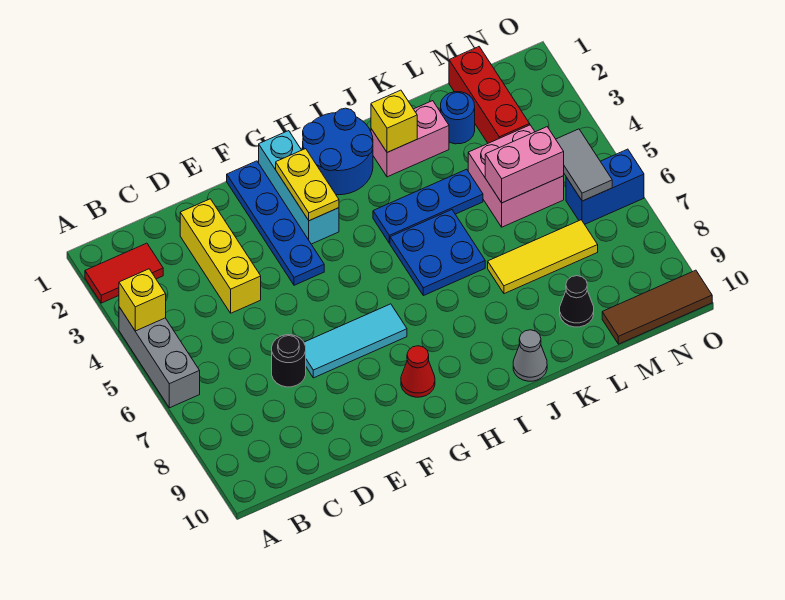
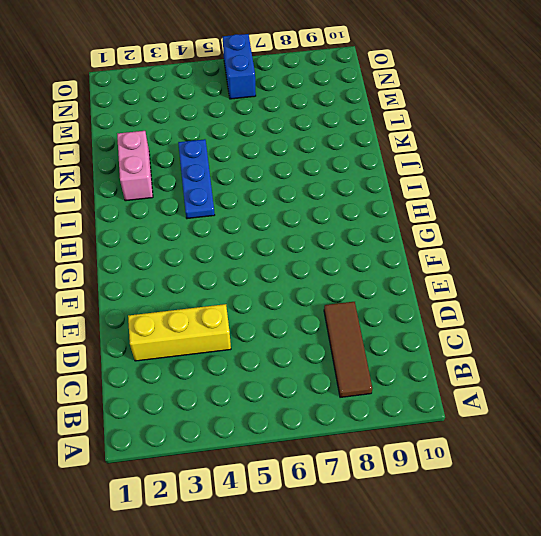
brown tile B8:D8 level 1 -> brown tile M10:O10 level 1
none -> red tile A2:B2 level 1
none -> grey brick A4:A6 level 1
none -> black round brick D7 level 1

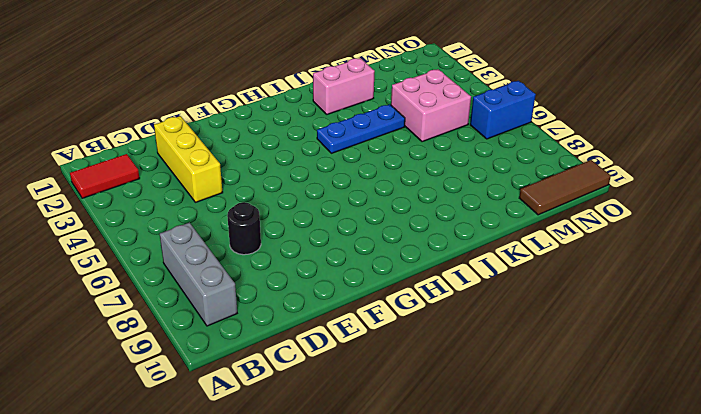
grey brick B7:B9 level 1 -> grey brick A4:A6 level 1
none -> cyan tile E7:G7 level 1
none -> blue plate F1:F4 level 1
none -> cyan brick G1:G3 level 1

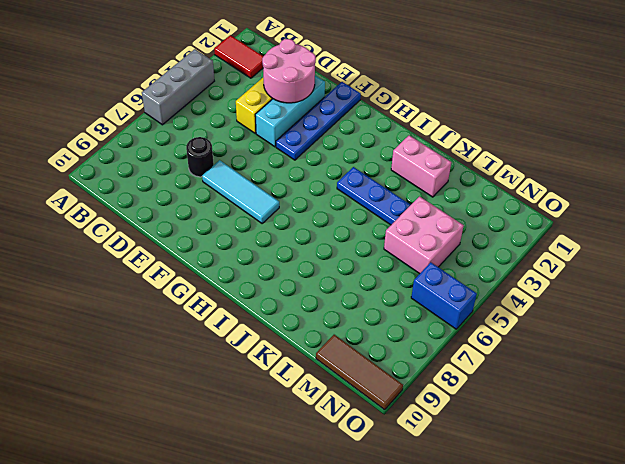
pink round brick D2:E3 level 2 -> none
cyan brick E2:E4 level 1 -> cyan brick G1:G3 level 1
none -> red cone G9 level 1
none -> blue round brick H1:I2 level 1
none -> blue plate I5:J6 level 1

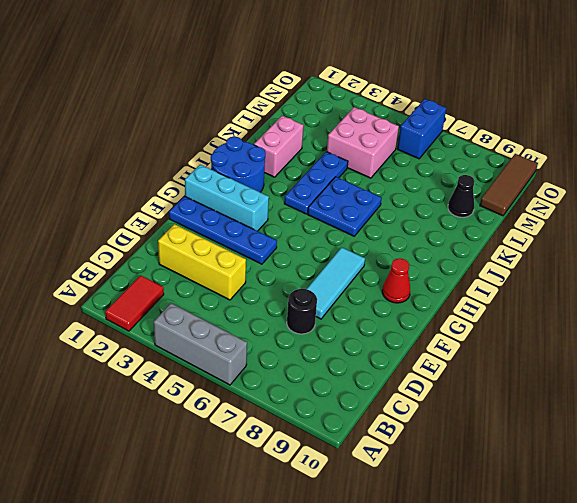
none -> grey cone J10 level 1
none -> yellow tile K7:M7 level 1
none -> blue round brick L2 level 1

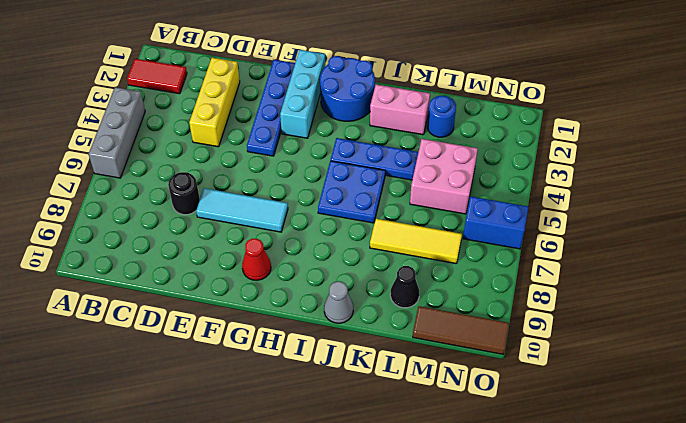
none -> red brick M1:M3 level 1
none -> yellow brick A4 level 2
none -> yellow plate G2:G3 level 2

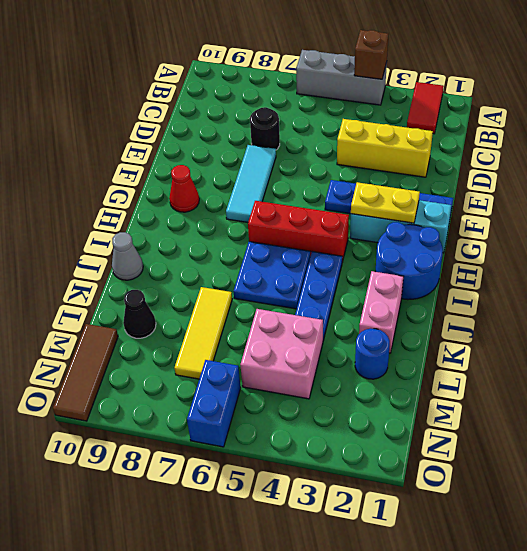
brown brick A4 level 2 -> yellow brick A4 level 2
red brick H4:H6 level 1 -> red brick M1:M3 level 1
none -> yellow brick J2 level 2
none -> pink brick L5:M5 level 2
none -> grey tile N5:N6 level 2

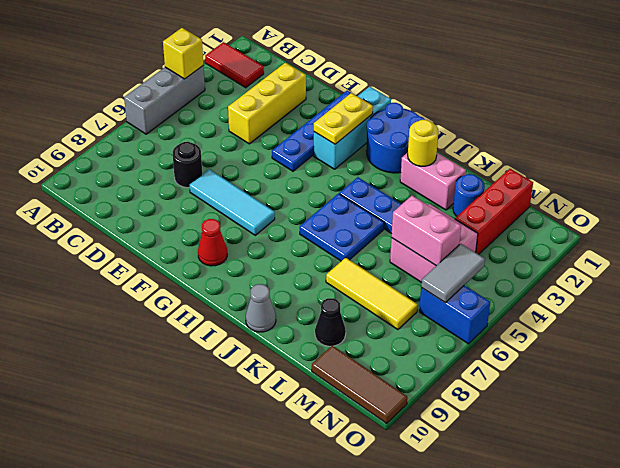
yellow round brick J2 level 2 -> yellow brick J2 level 2

